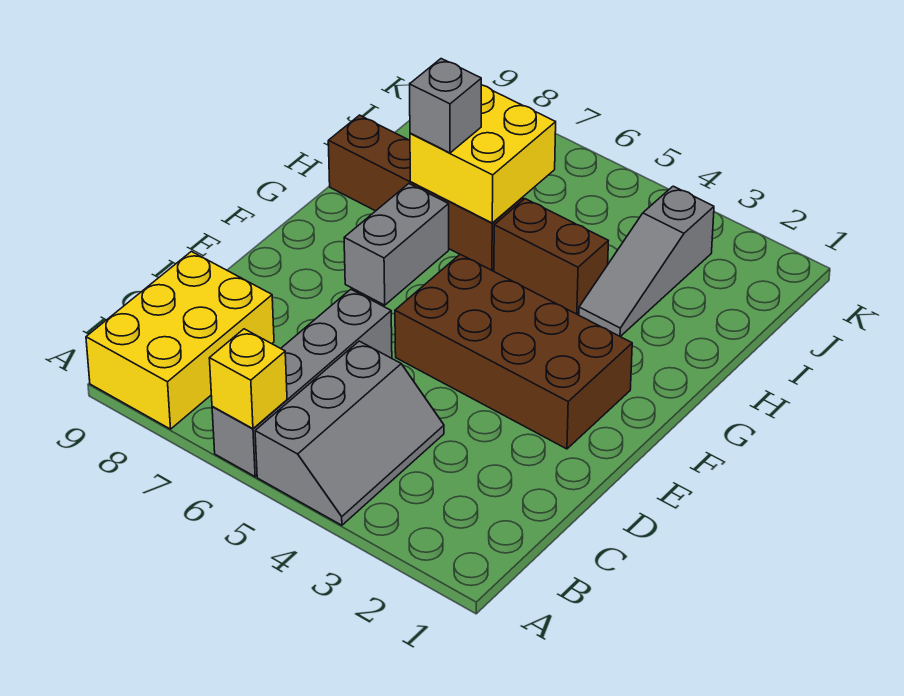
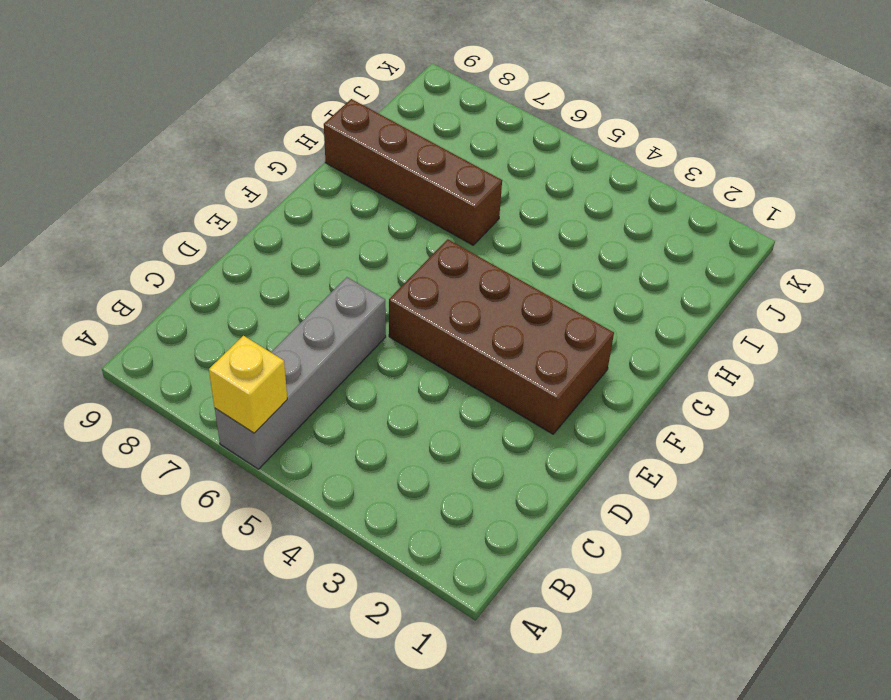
none -> grey slope A4:C5 level 1 top 5
none -> yellow brick A8:C9 level 1

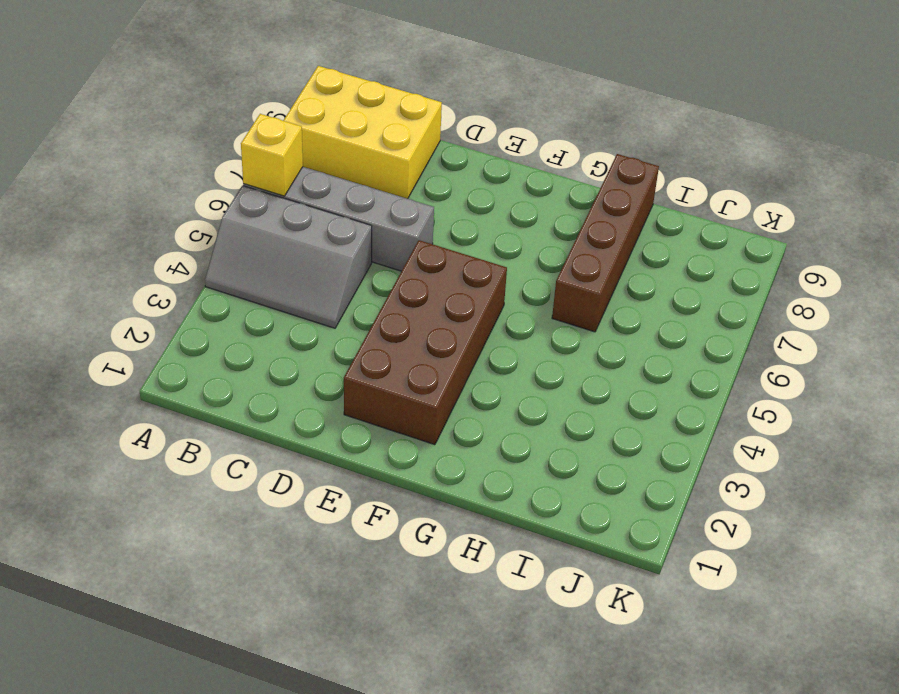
none -> grey brick F7:G7 level 1
none -> grey slope H3:J3 level 1 top J

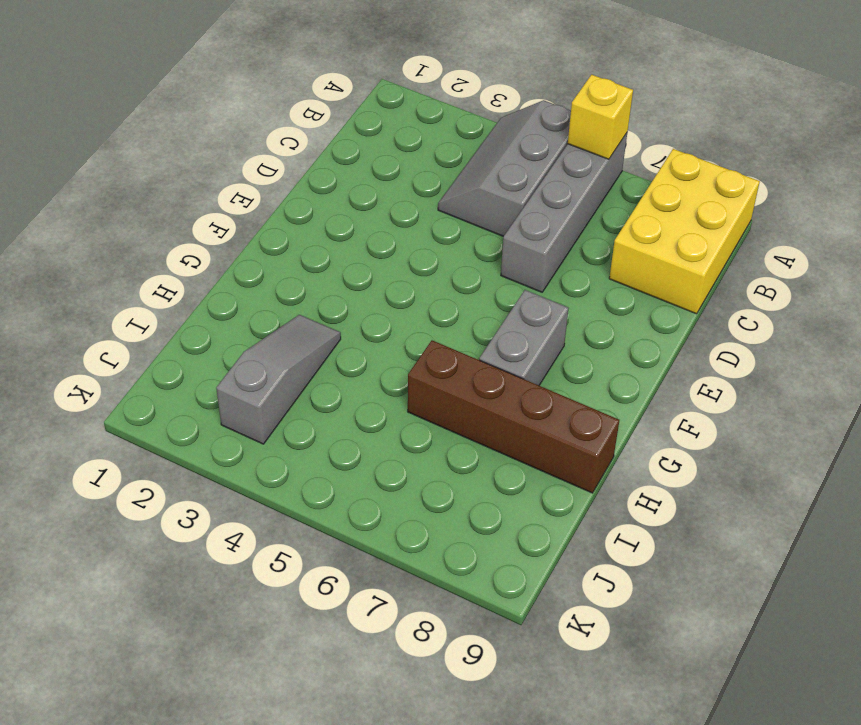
none -> brown brick E2:F5 level 1
none -> brown brick H4:H5 level 1

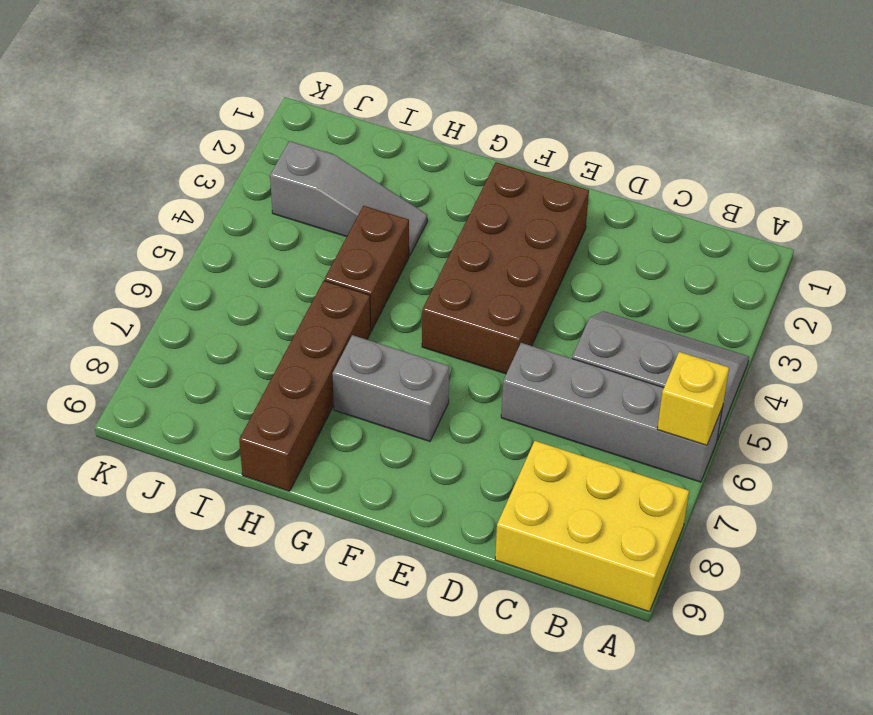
none -> yellow brick H6:I7 level 2
none -> grey brick H7 level 3

